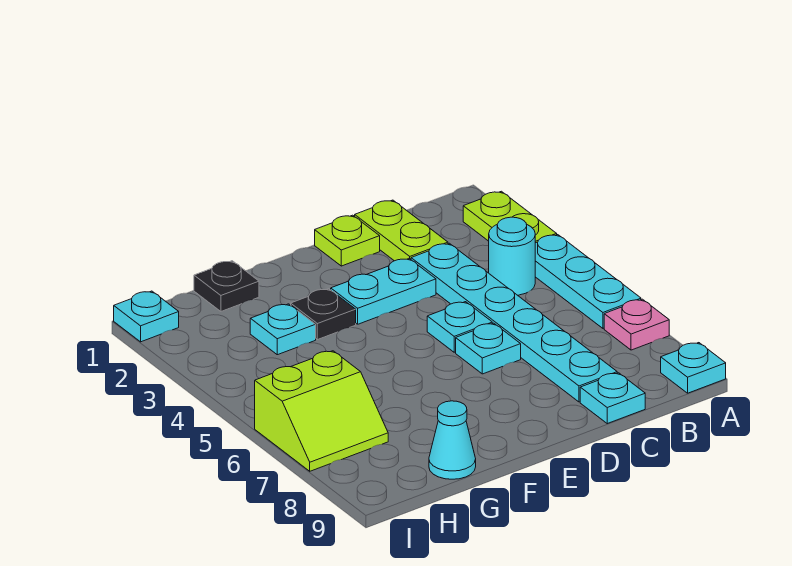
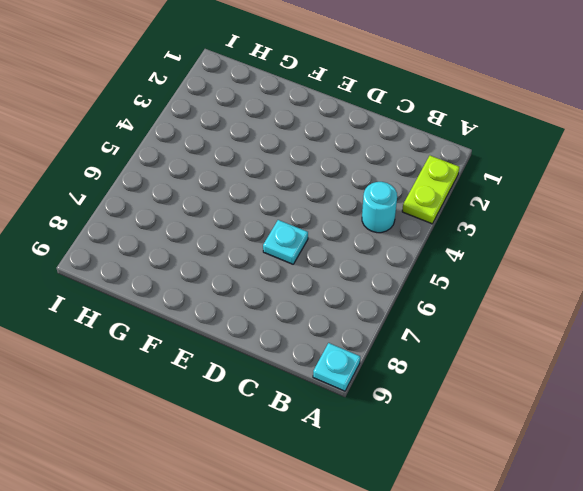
none -> cyan plate A4:A6 level 1
none -> pink plate A7 level 1
none -> lime plate C1:C2 level 1

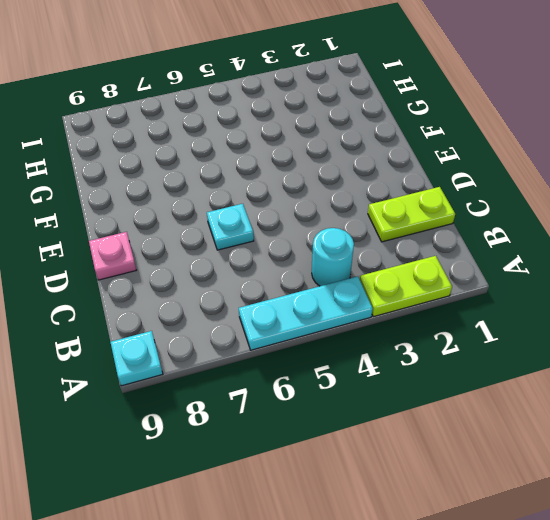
pink plate D9 level 1 -> pink plate A7 level 1
none -> cyan plate C3:C8 level 1
none -> cyan plate C9 level 1
none -> lime plate D1 level 1

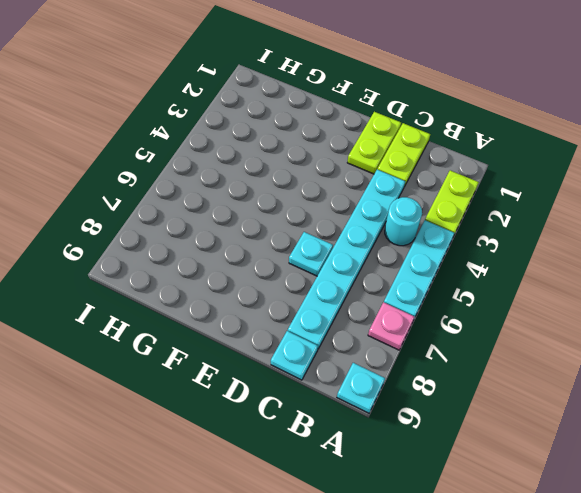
lime plate D1:D2 level 1 -> lime plate D1 level 1
none -> cyan plate D3:E3 level 1
none -> cyan plate D5 level 1
none -> black plate F3 level 1

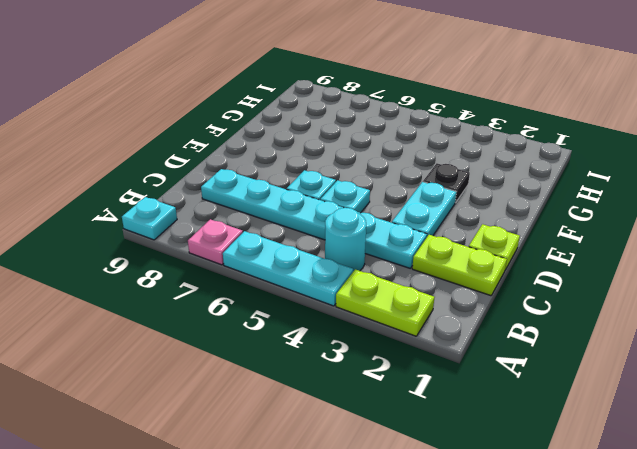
none -> cyan plate C9 level 1
none -> black plate G1 level 1
none -> cyan plate G3 level 1

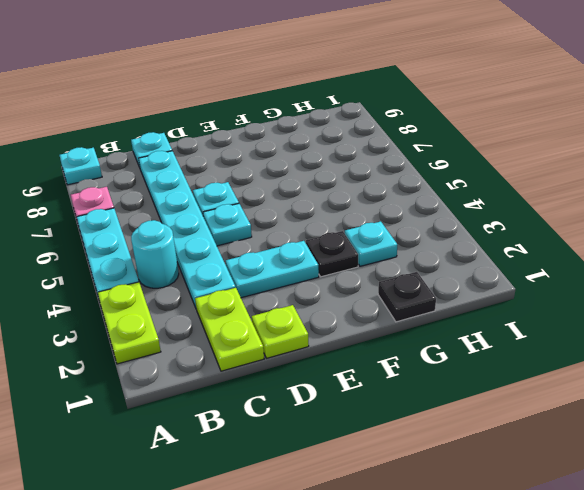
none -> cyan cone G9 level 1
none -> lime slope H6:I7 level 1 top 6
none -> cyan plate I1 level 1

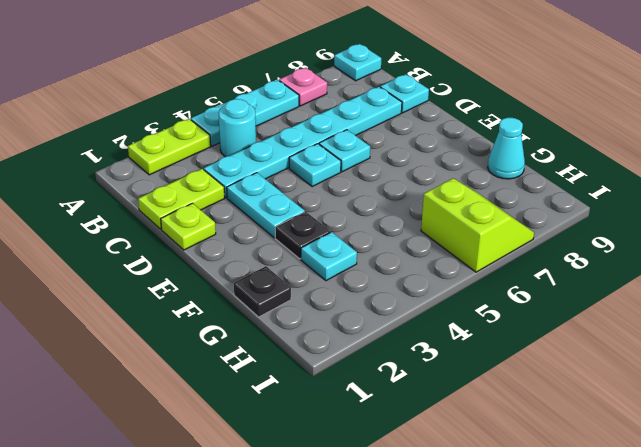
none -> cyan plate I1 level 1

